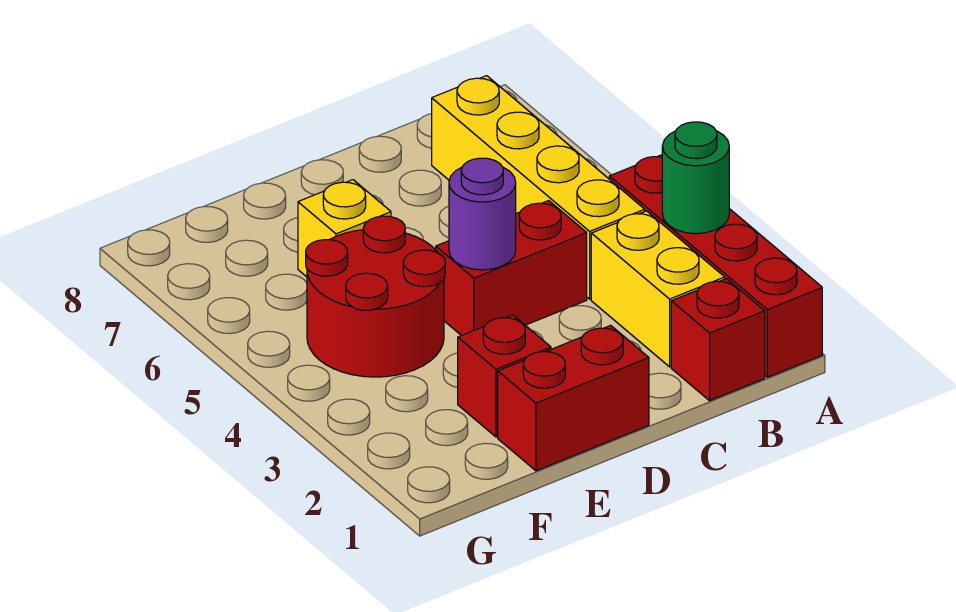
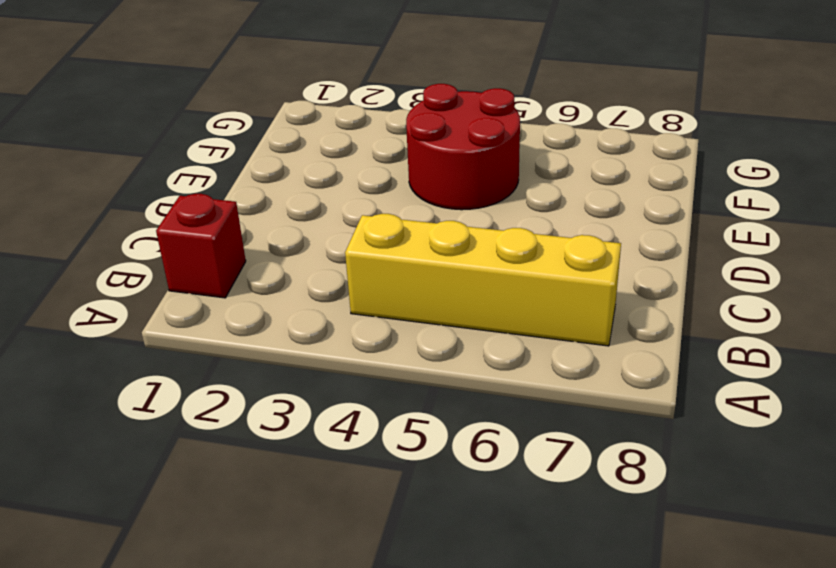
none -> red brick A1:A4 level 1
none -> yellow brick B2:B3 level 1

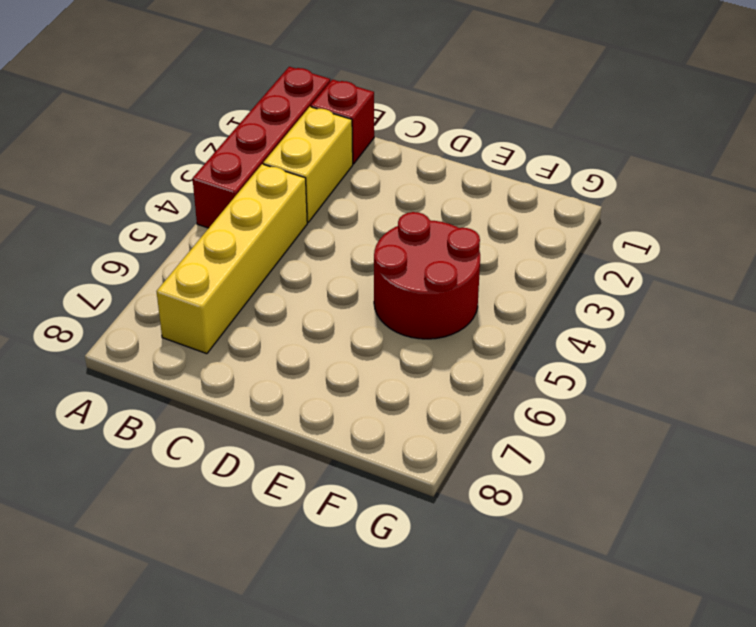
none -> red brick C4:D4 level 1
none -> red brick D1:E1 level 1

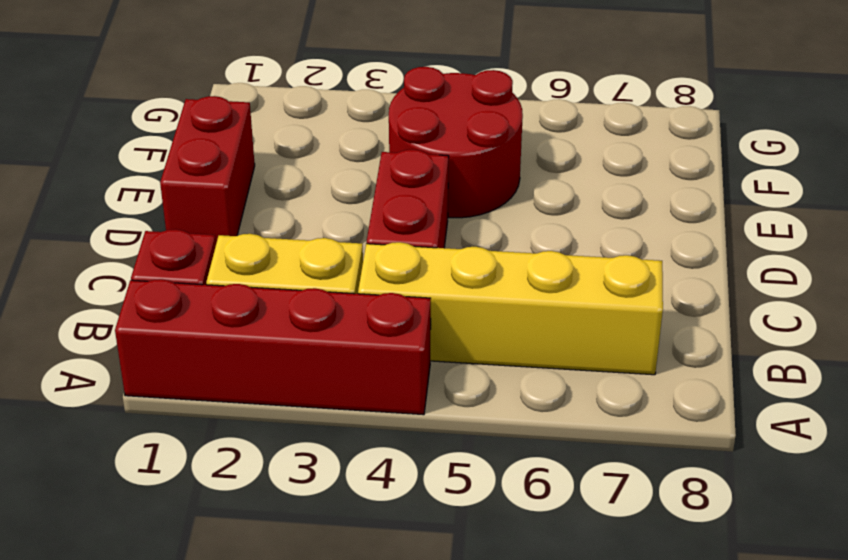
none -> red brick E2 level 1
none -> yellow brick E6 level 1

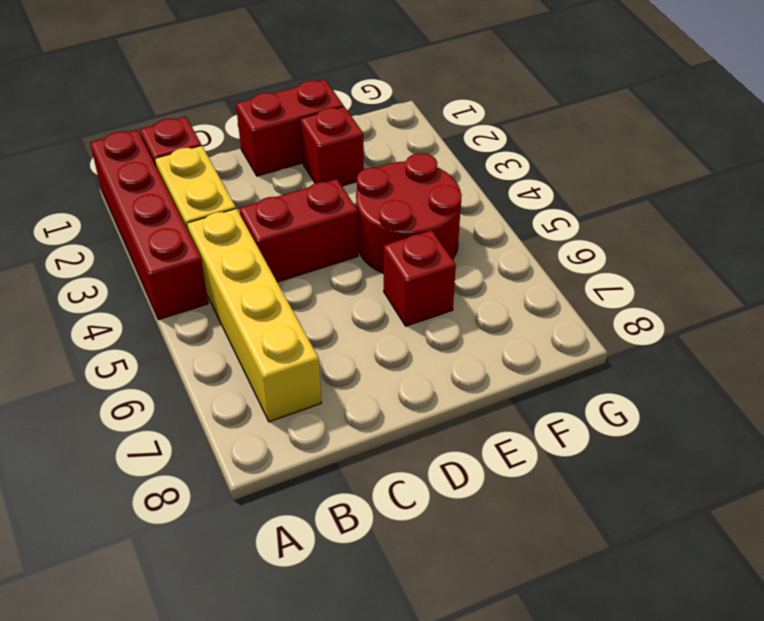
red brick E6 level 1 -> yellow brick E6 level 1
none -> green round brick A3 level 2
none -> purple round brick D4 level 2

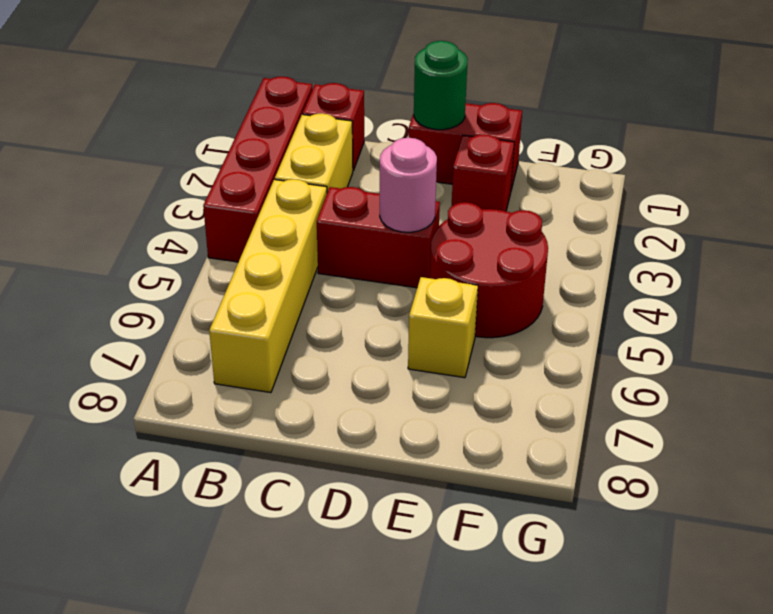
green round brick D1 level 2 -> green round brick A3 level 2
pink round brick D4 level 2 -> purple round brick D4 level 2

